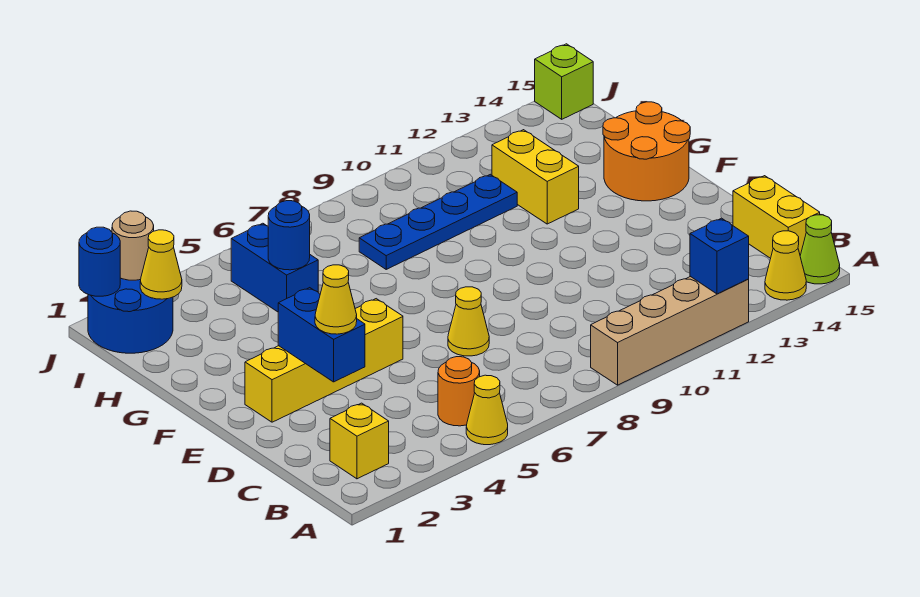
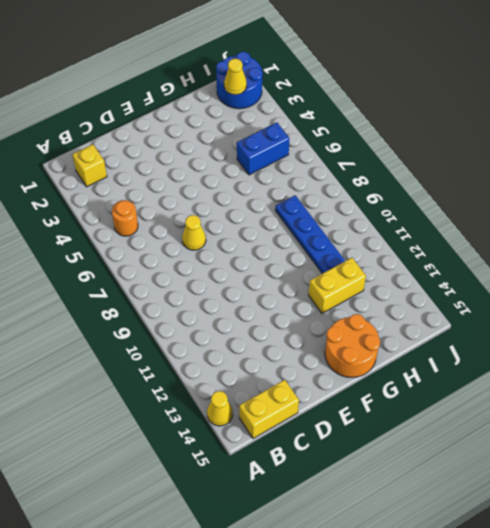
none -> yellow cone A5 level 1
none -> tan brick A9:A12 level 1
none -> lime cone A15 level 1

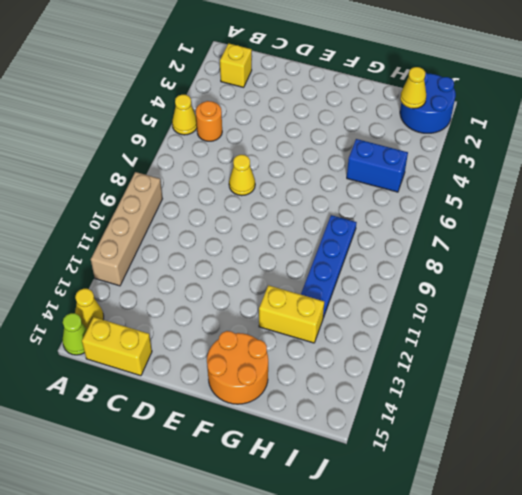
none -> yellow brick E2:E5 level 1
none -> lime brick J15 level 1
none -> blue brick A12 level 2

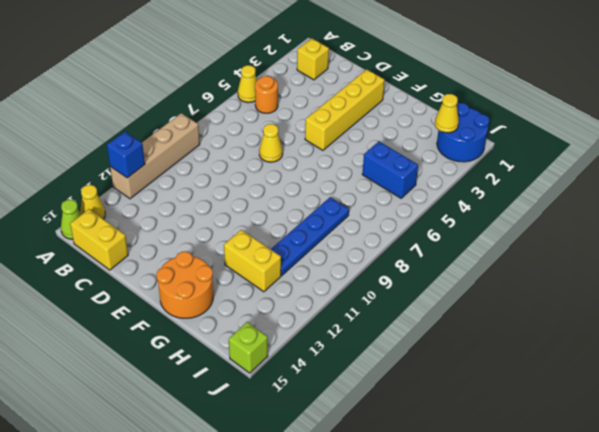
none -> blue brick D3:E3 level 2
none -> blue round brick H5 level 2
none -> blue round brick J1 level 2

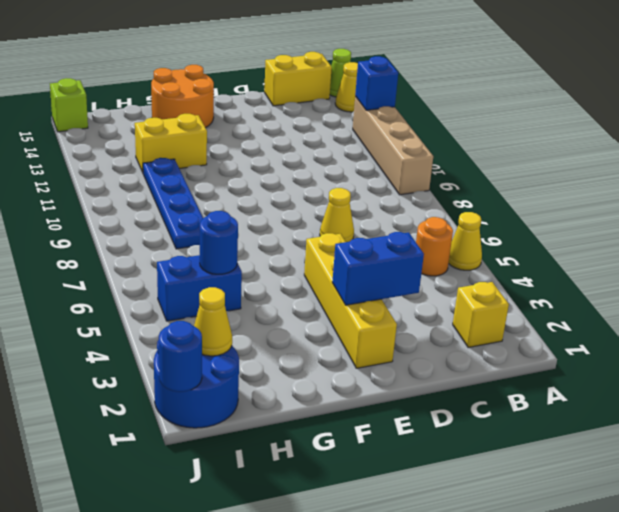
none -> tan round brick J2 level 2
none -> yellow cone D3 level 3

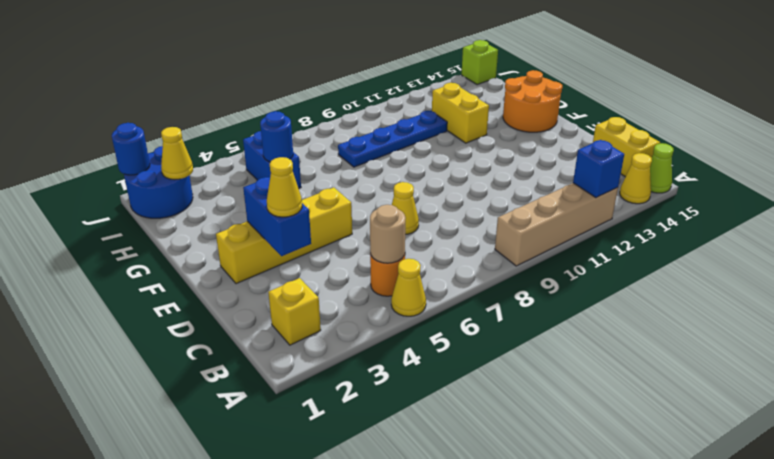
tan round brick B5 level 2 -> tan round brick J2 level 2

